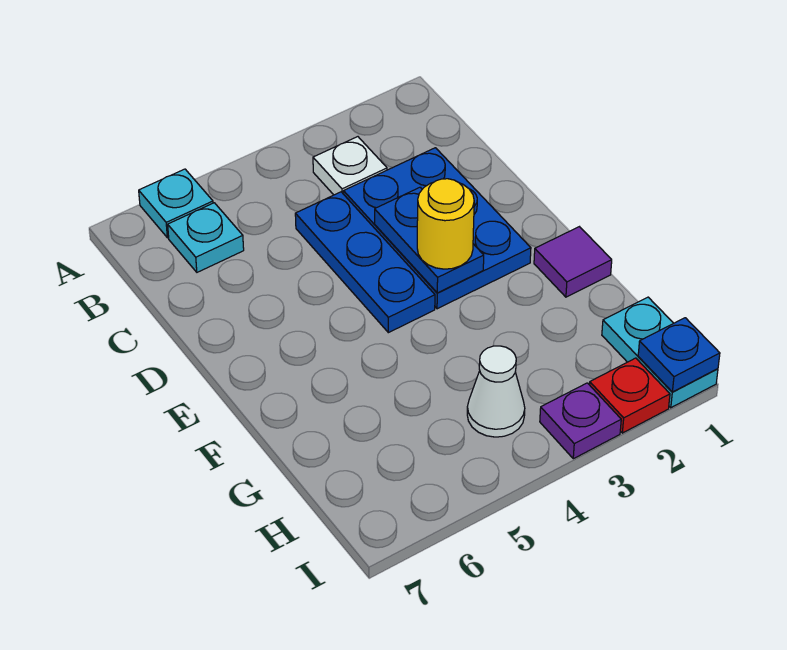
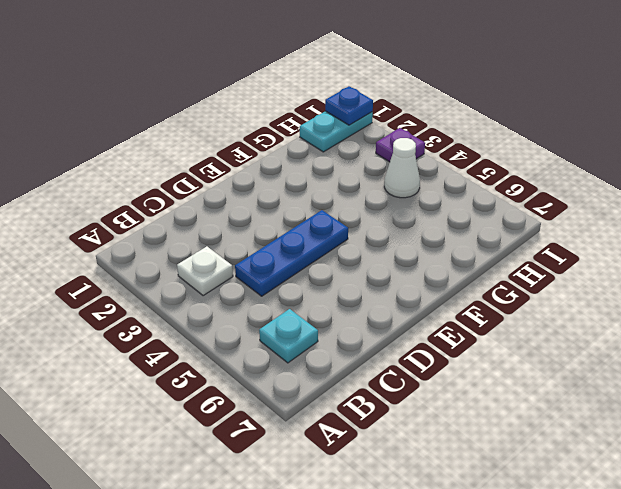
none -> cyan plate A6 level 1
none -> blue plate C2:E3 level 1
none -> purple tile F1 level 1

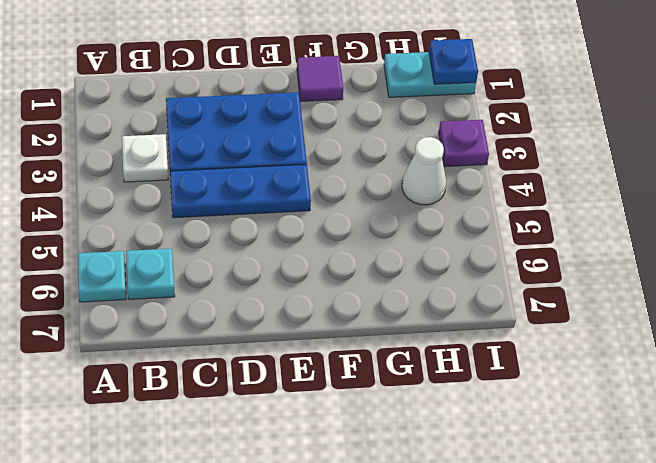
none -> red plate I2 level 1
none -> blue plate D3:E3 level 2
none -> yellow round brick E3 level 3

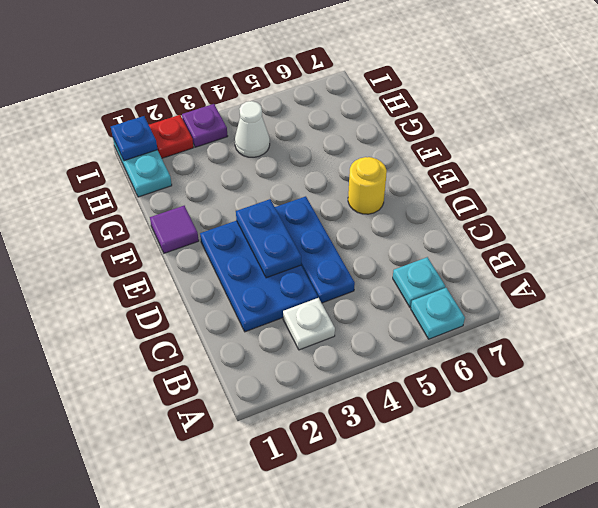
yellow round brick E6 level 1 -> yellow round brick E3 level 3

